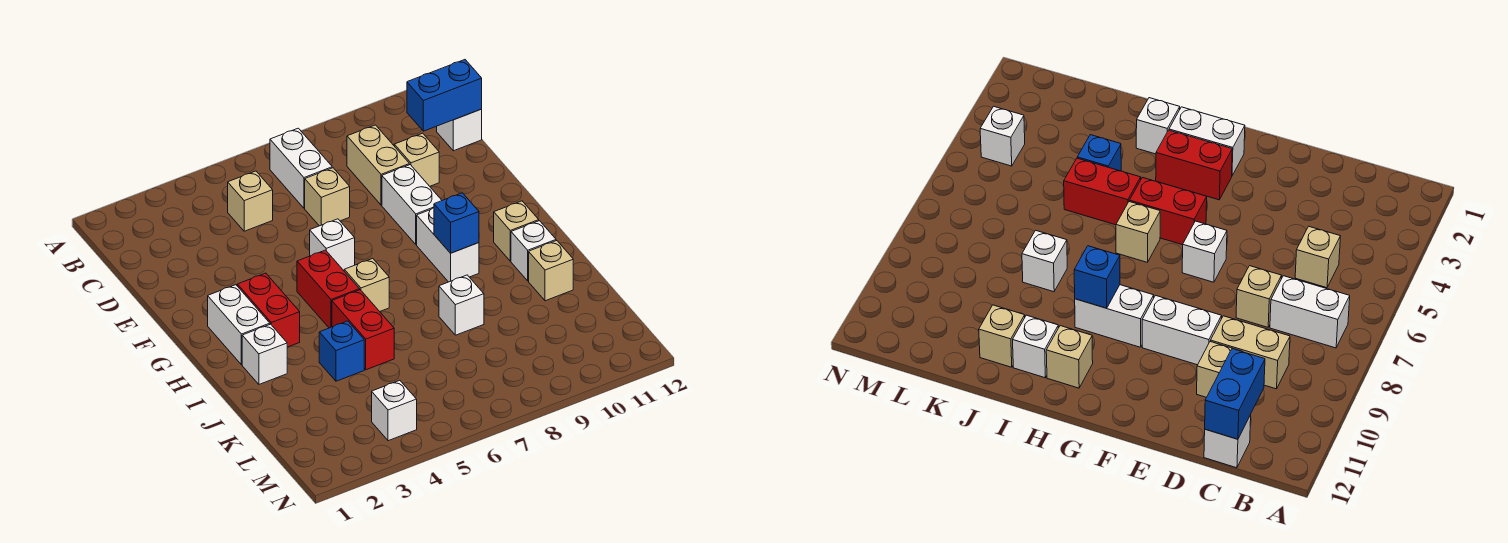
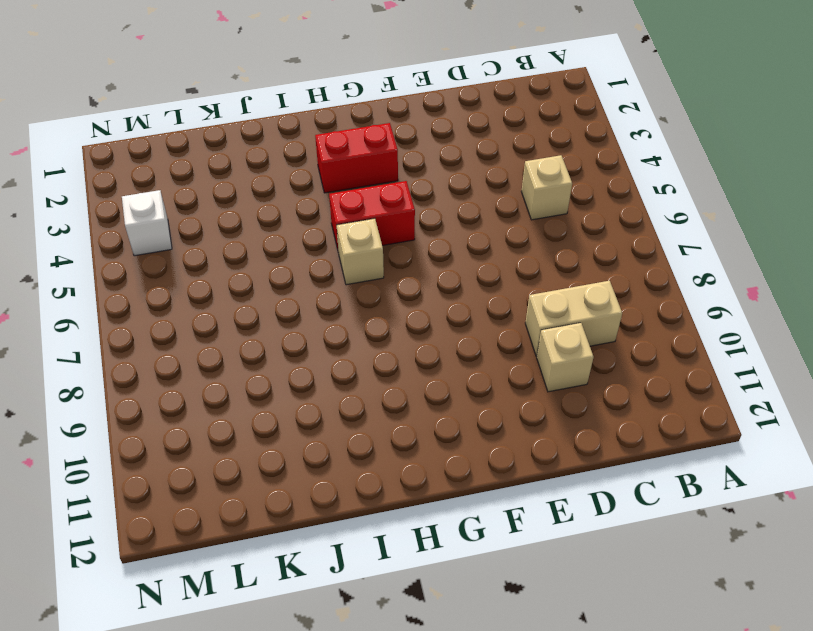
none -> white brick B7:C7 level 1
none -> white brick C12 level 1
none -> tan brick D7 level 1

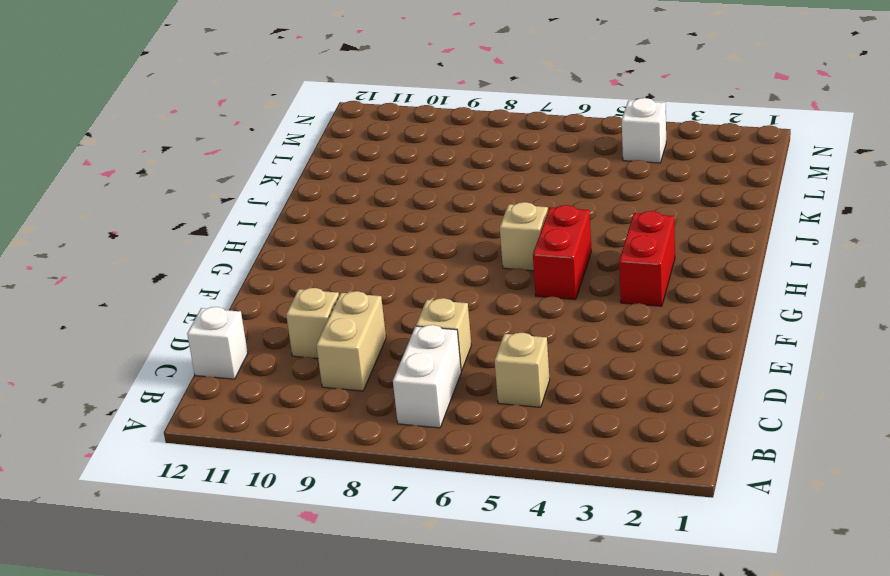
none -> white brick E9:F9 level 1
none -> white brick F6 level 1
none -> white brick G2:H2 level 1

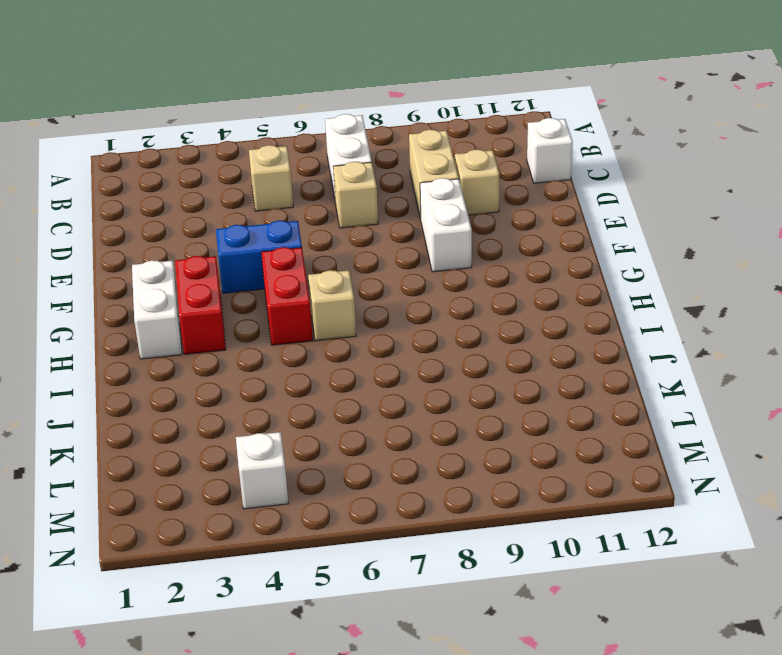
blue brick F4:F5 level 1 -> blue brick C11:C12 level 2
none -> white brick F6 level 1
none -> white brick G9:H9 level 1
none -> tan brick H11 level 1

